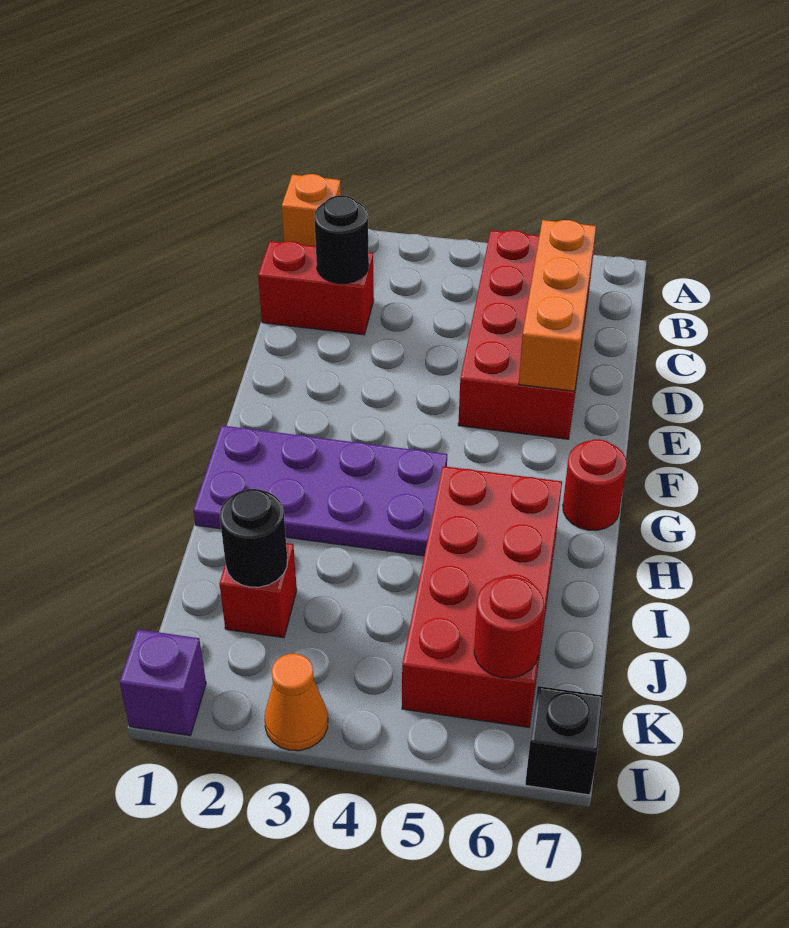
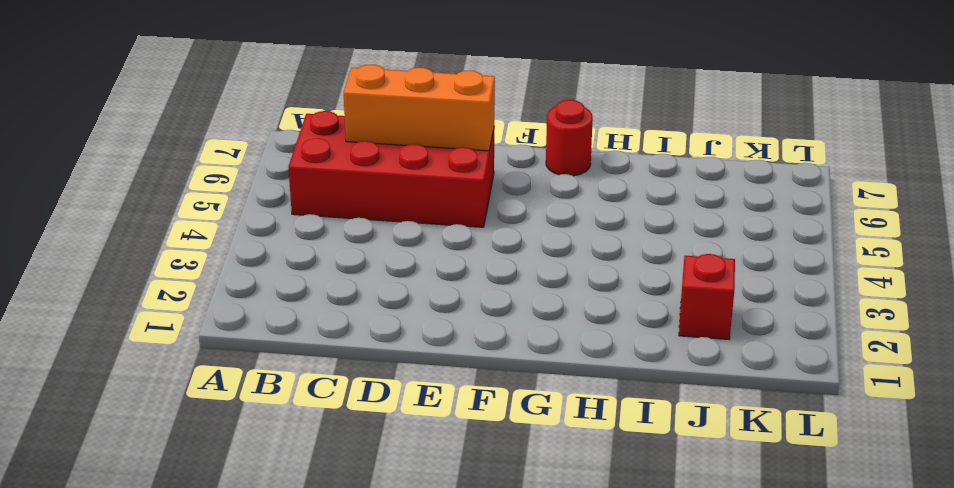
none -> orange brick A1 level 1
none -> red brick C1:C2 level 1
none -> purple plate G1:H4 level 1

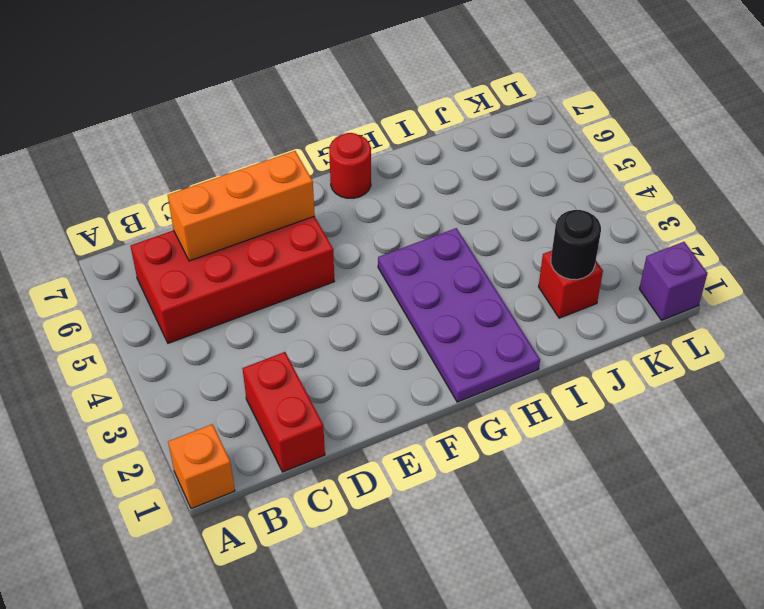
none -> red brick H5:K6 level 1
none -> orange cone L3 level 1
none -> black brick L7 level 1

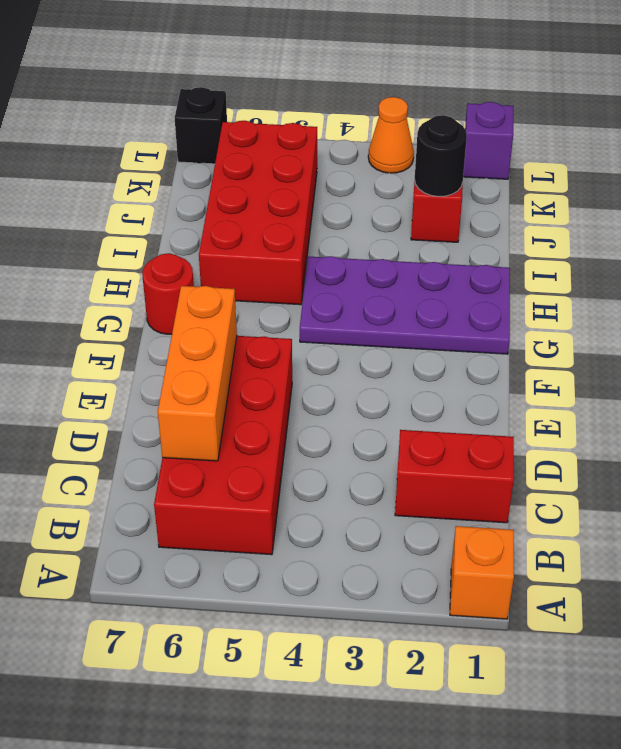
none -> black round brick C2 level 2
none -> red round brick K6 level 2

